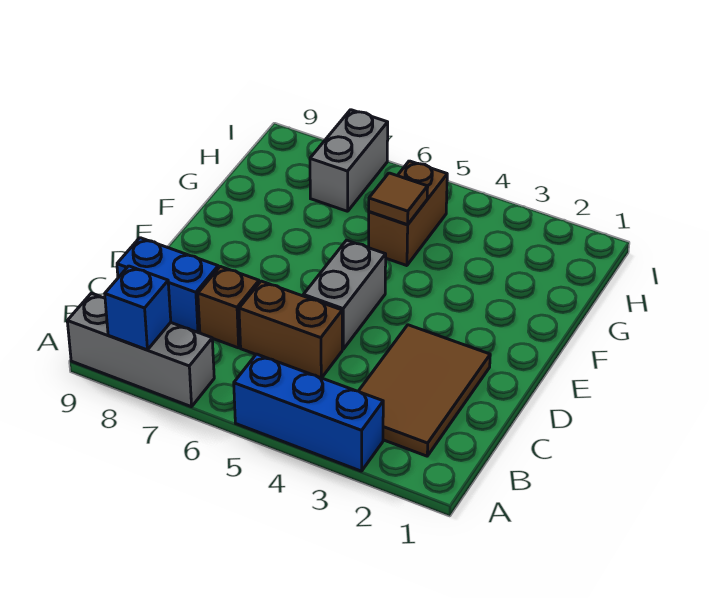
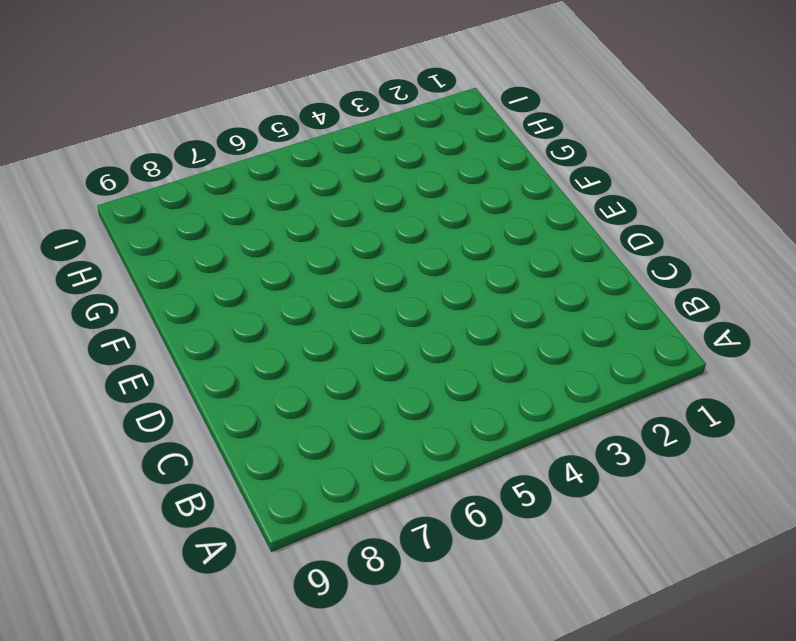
none -> blue brick A3:A5 level 1
none -> grey brick A7:A9 level 1

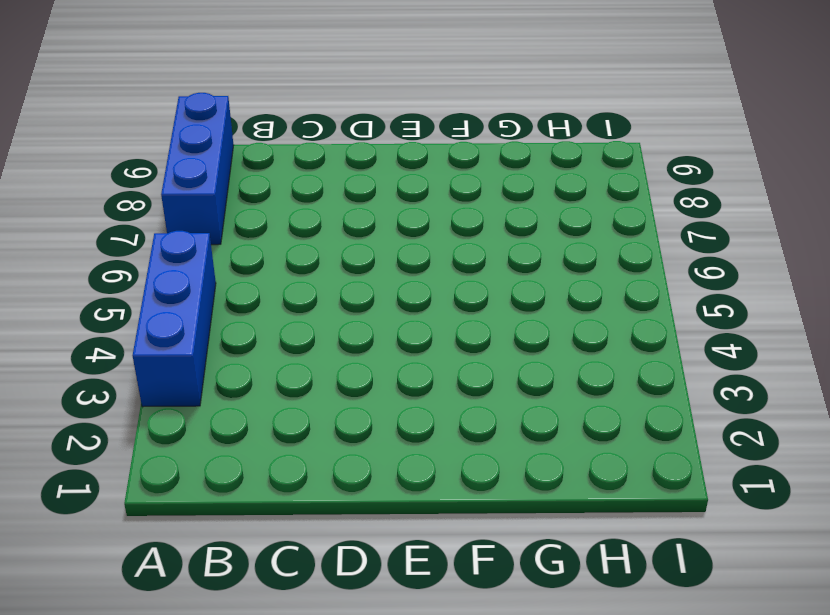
blue brick A7:A9 level 1 -> grey brick A7:A9 level 1
none -> brown tile B2:D3 level 1
none -> brown brick C5:C6 level 1

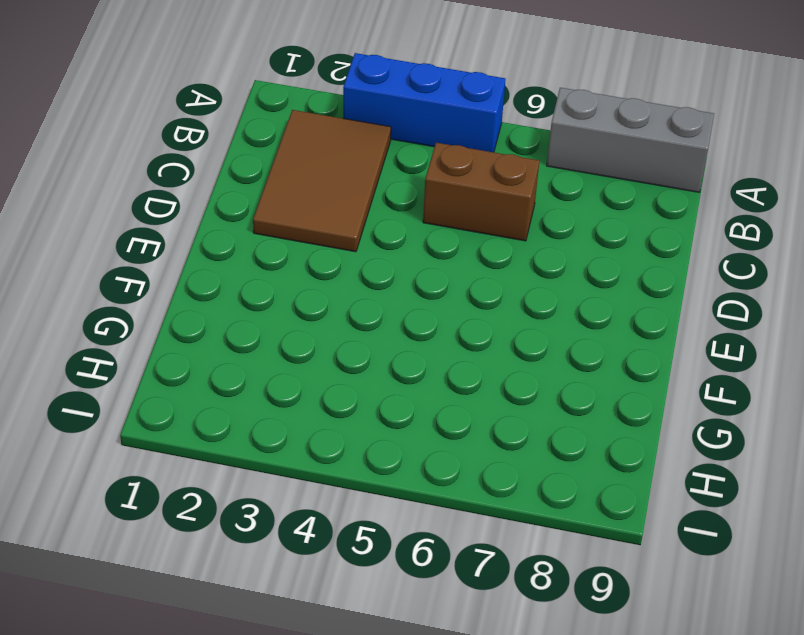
none -> brown brick C7 level 1
none -> blue brick C8:C9 level 1

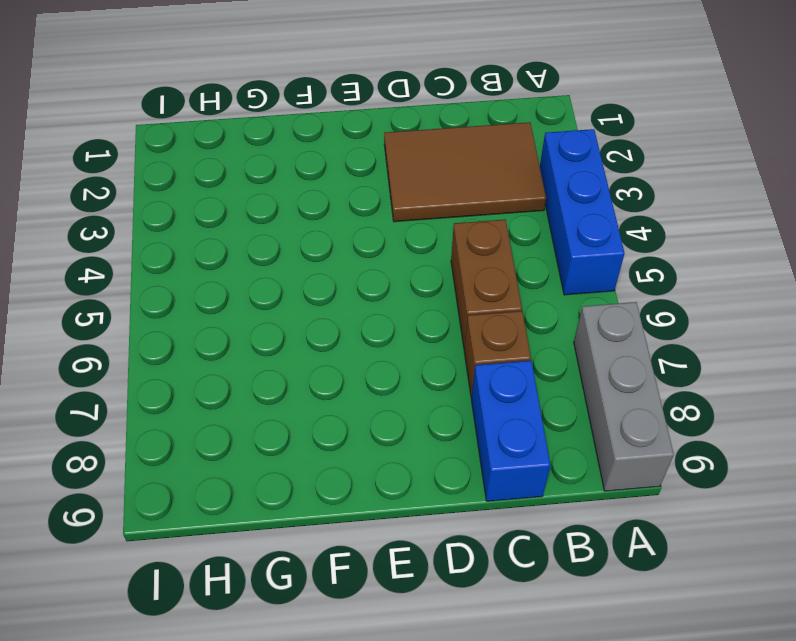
none -> grey brick D5:E5 level 1
none -> brown brick G5:H5 level 1

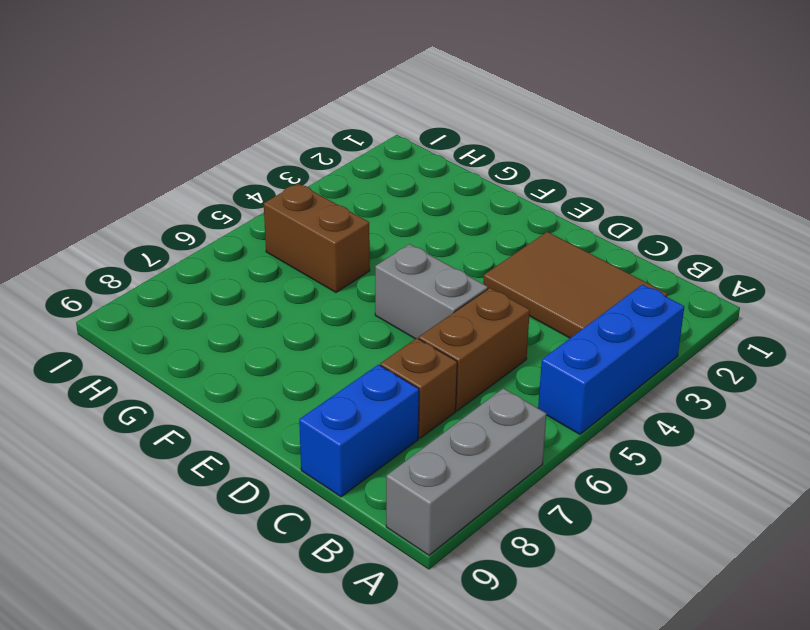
none -> grey brick H7:I7 level 1
none -> blue brick A8 level 2

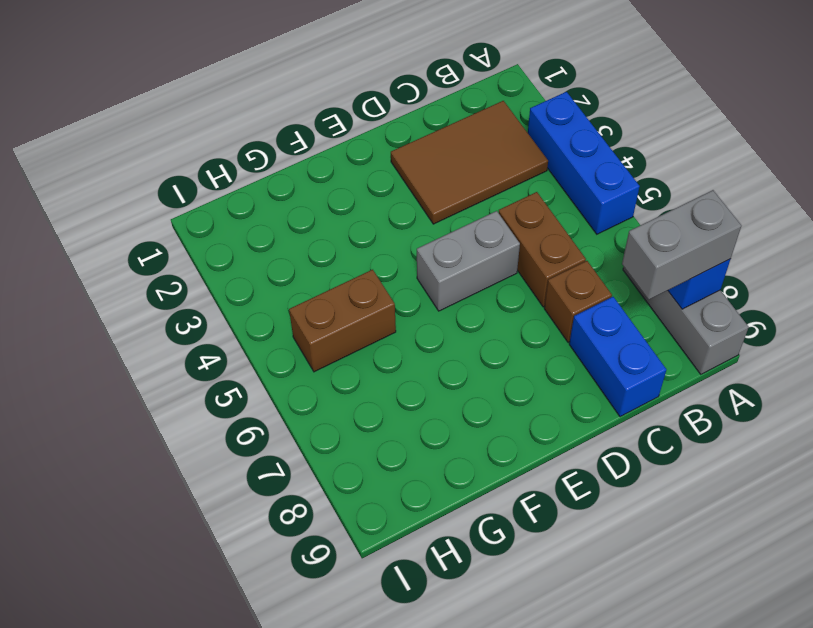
grey brick A8:B8 level 3 -> grey brick H7:I7 level 1
none -> brown tile G5 level 2

